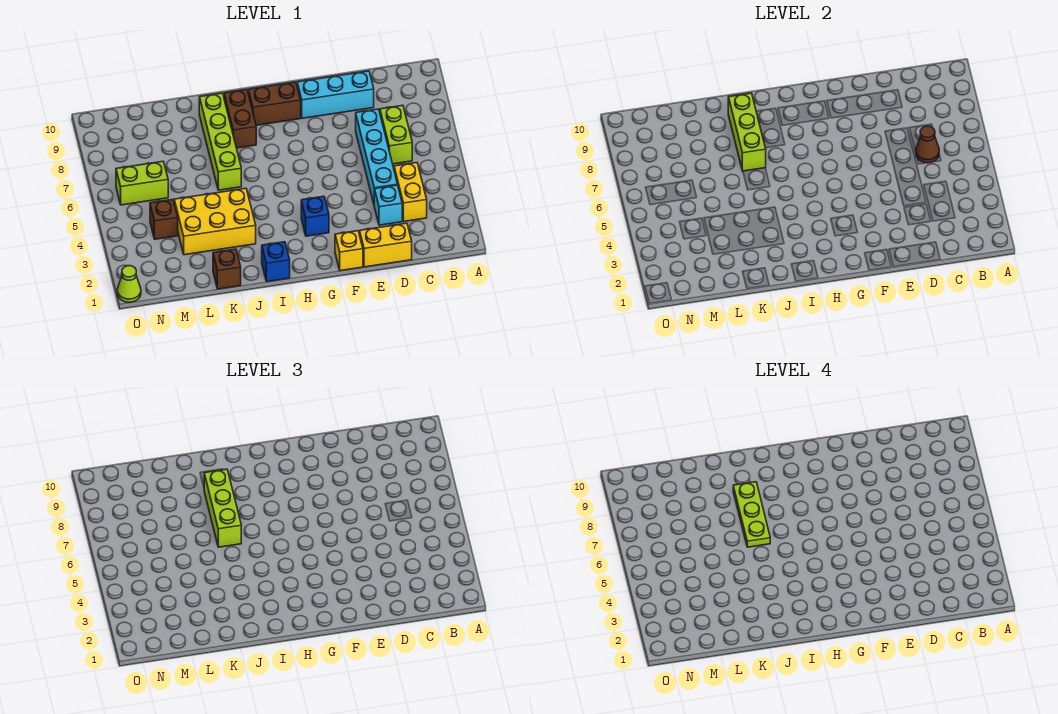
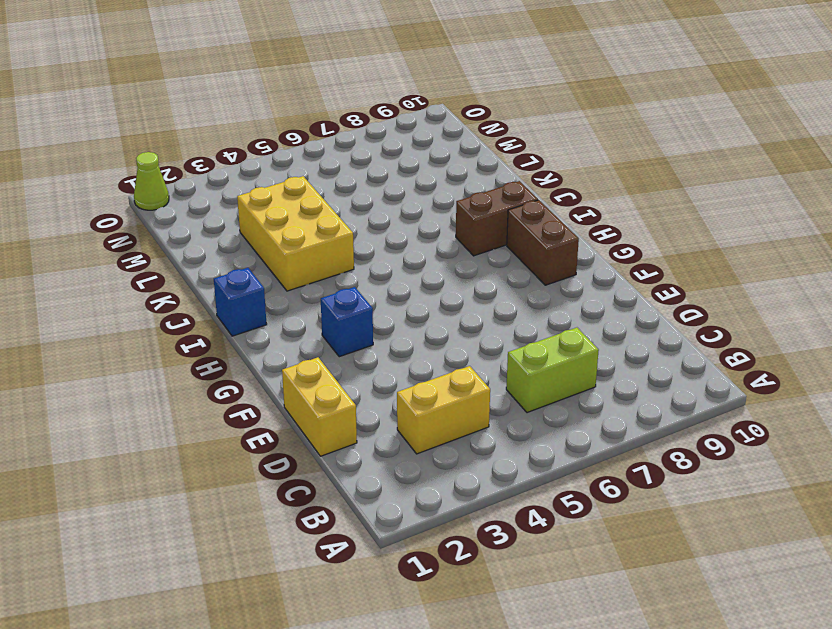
none -> cyan brick D3 level 1
none -> cyan brick D4:D7 level 1
none -> cyan brick D9:F9 level 1

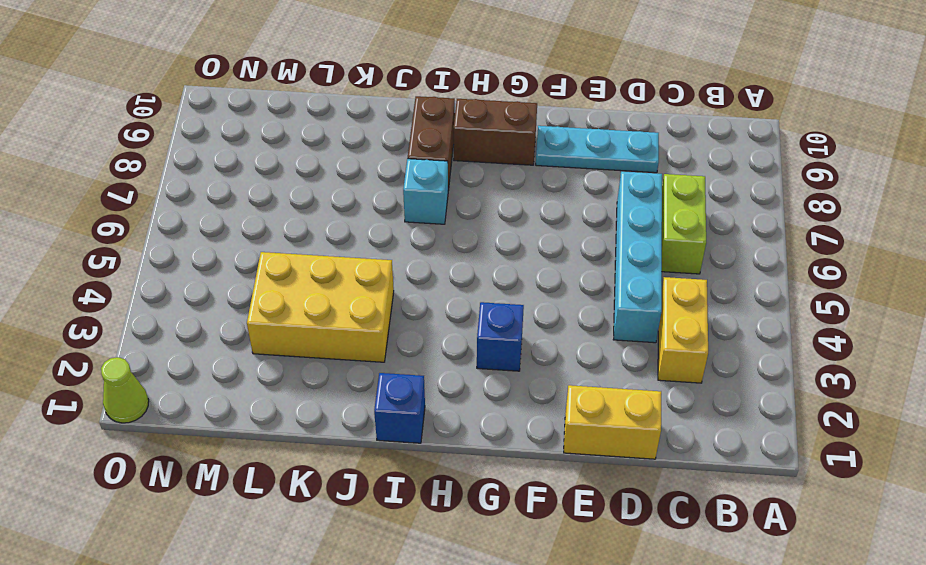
cyan plate D9:F9 level 1 -> cyan brick D9:F9 level 1
cyan brick I7 level 1 -> cyan brick D3 level 1
none -> yellow brick F1 level 1
none -> lime brick J6:J9 level 1
none -> brown brick K1 level 1

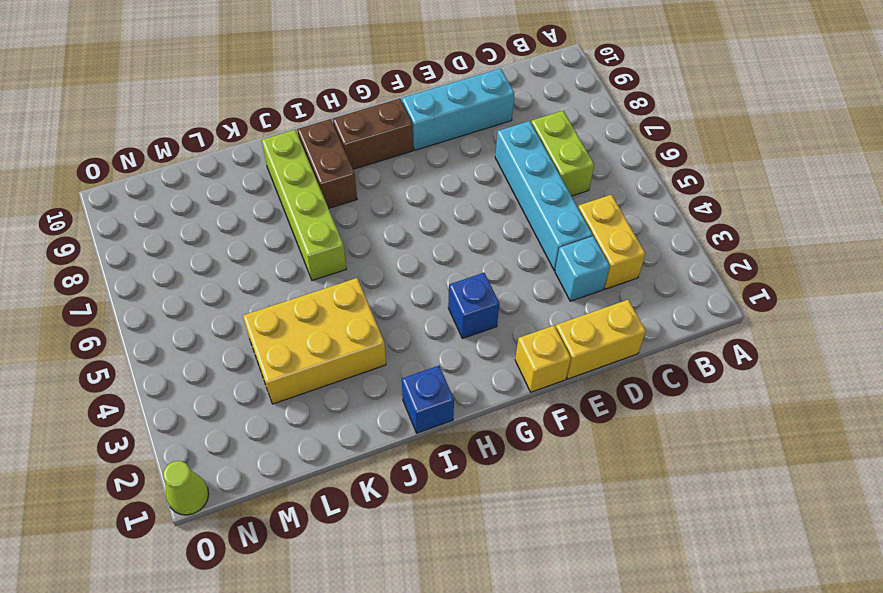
none -> brown brick K1 level 1
none -> brown brick M4 level 1
none -> lime brick M6:N6 level 1

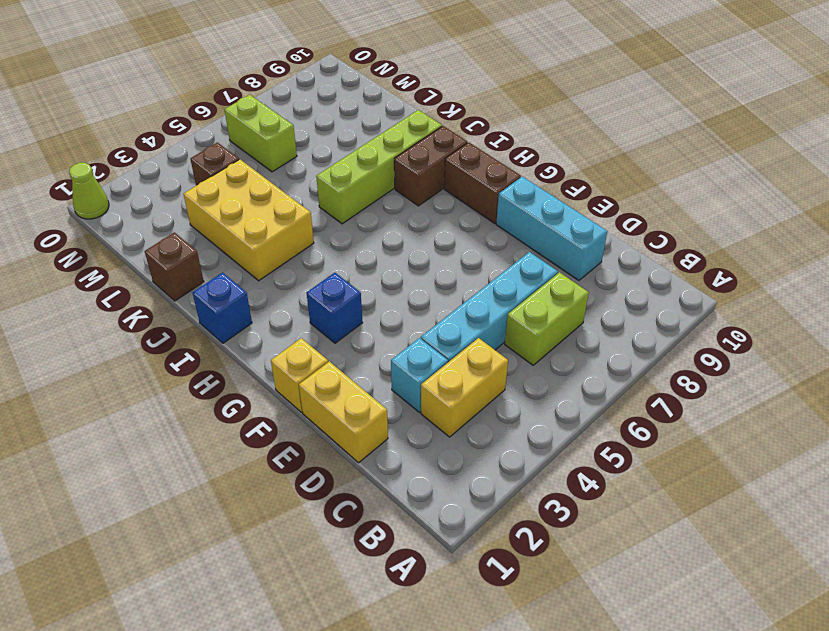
none -> brown cone C6 level 2
none -> lime brick J7:J9 level 2
none -> lime brick J6:J8 level 3

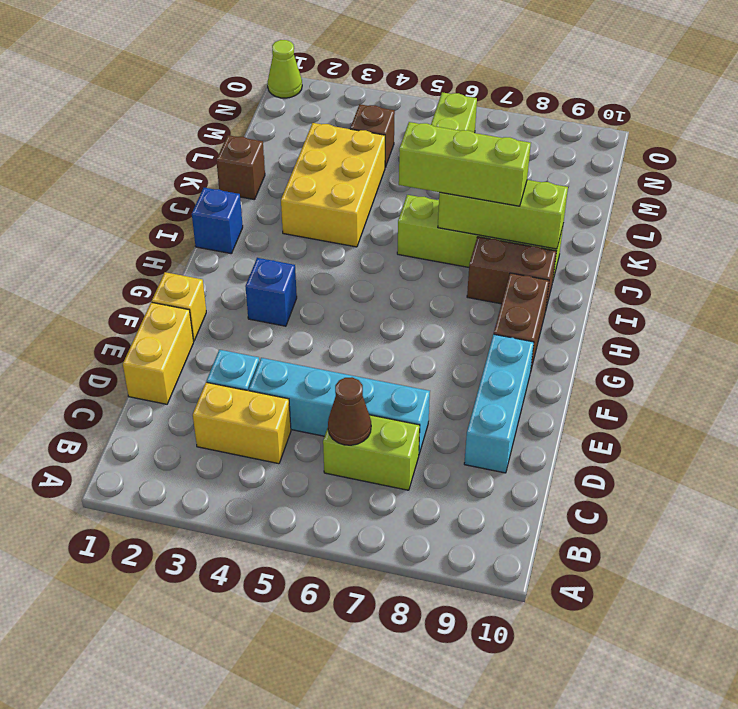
none -> lime plate J6:J8 level 4

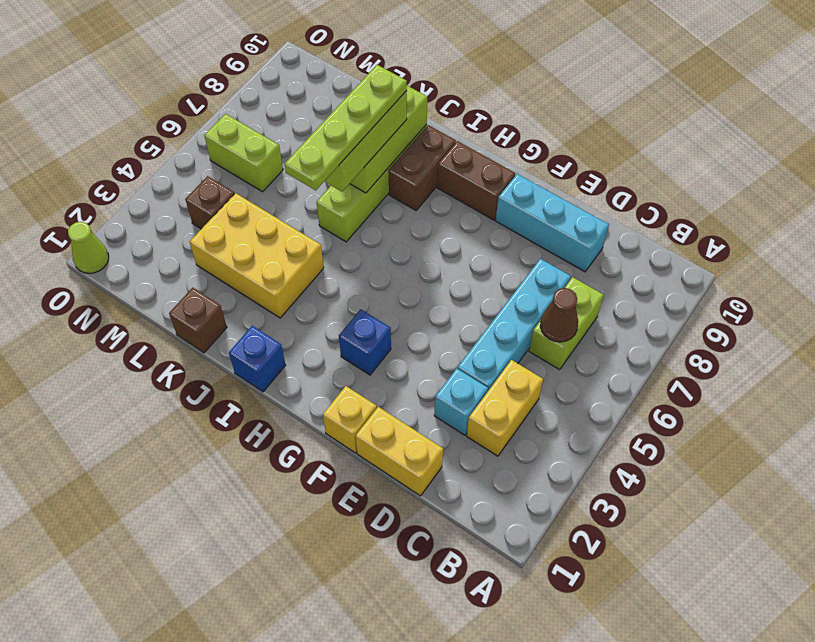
lime plate J5:J8 level 4 -> lime plate J6:J8 level 4

